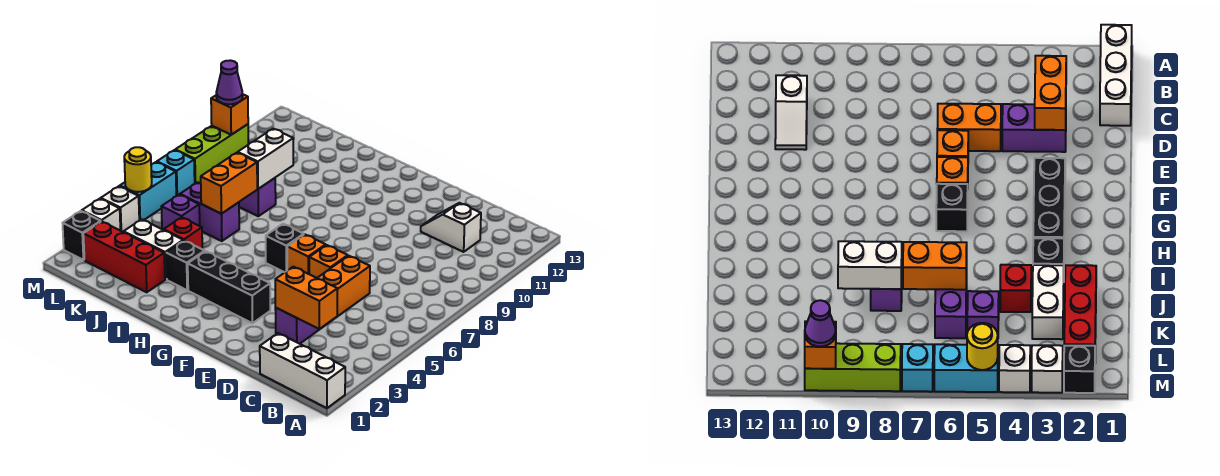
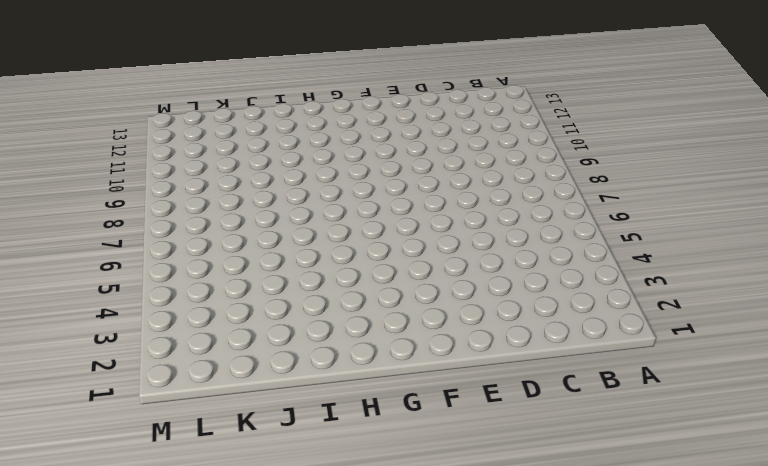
none -> white brick A1:C1 level 1
none -> white slope C11:D11 level 1 top C
none -> purple brick D3:D4 level 1

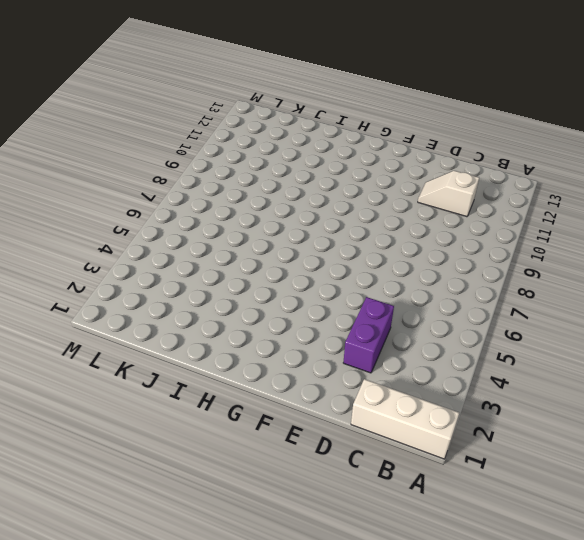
none -> orange brick D5:D6 level 1
none -> orange brick E6 level 1
none -> black brick F3:H3 level 1

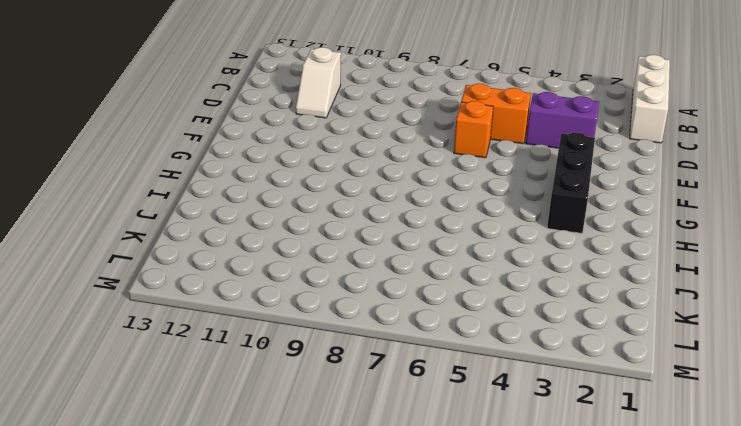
none -> orange brick F6 level 1
none -> black brick G6 level 1
none -> black brick I3 level 1

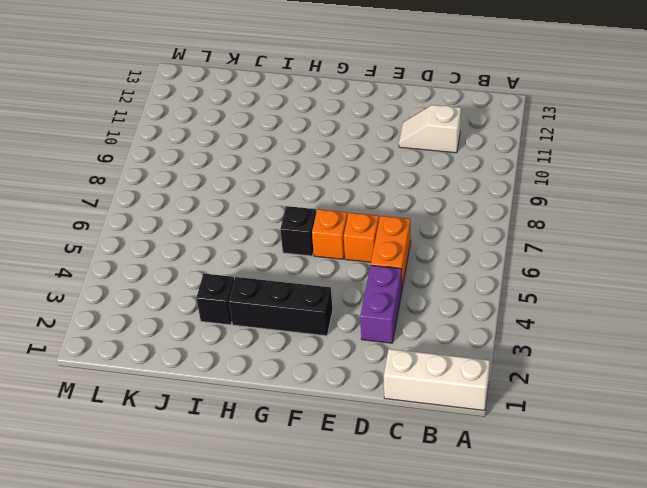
none -> red brick J2:L2 level 1
none -> white brick J3:K3 level 1
none -> red brick J4 level 1

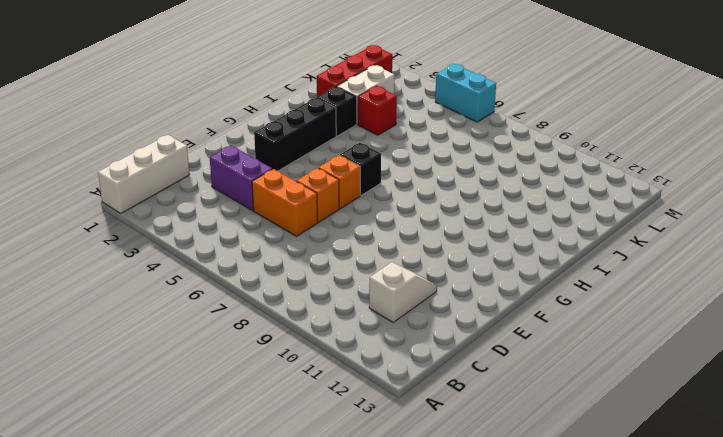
none -> purple brick J6:K6 level 1
none -> purple brick J8 level 1
none -> purple brick K5 level 1

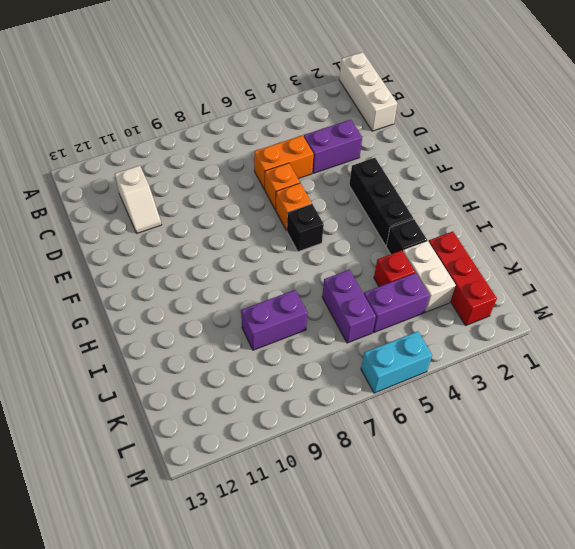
purple brick J8:J9 level 1 -> purple brick J8 level 1
purple brick K4:K5 level 1 -> purple brick K5 level 1
none -> black brick M2 level 1
none -> white brick M3 level 1
none -> white brick M4 level 1

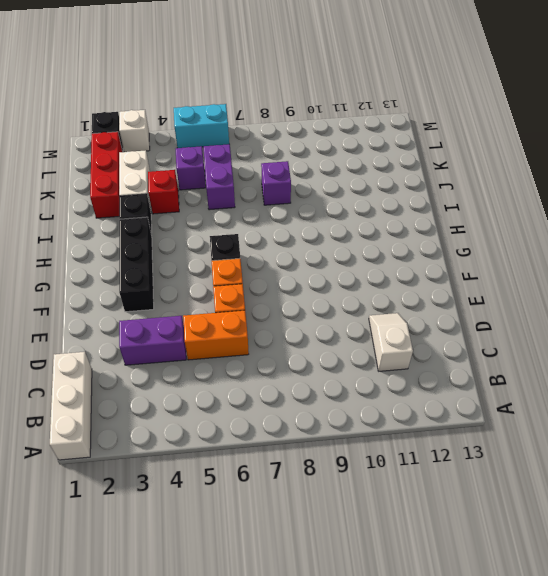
none -> white brick M4 level 1
none -> cyan brick M7 level 1
none -> lime brick M8:M10 level 1

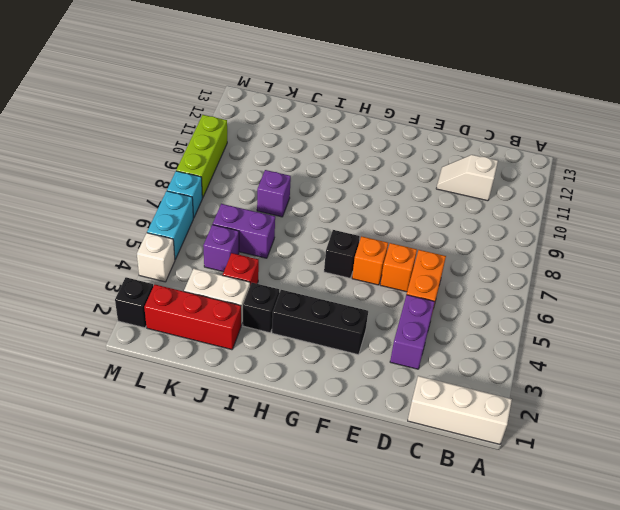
none -> white brick M3 level 1
none -> orange brick C3:D3 level 2
none -> orange brick J6:J7 level 2

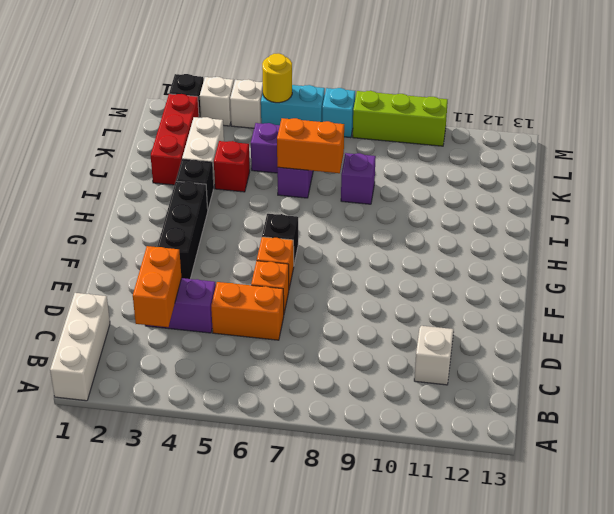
none -> white brick J8:J9 level 2
none -> orange brick M10 level 2
none -> purple cone M10 level 3

